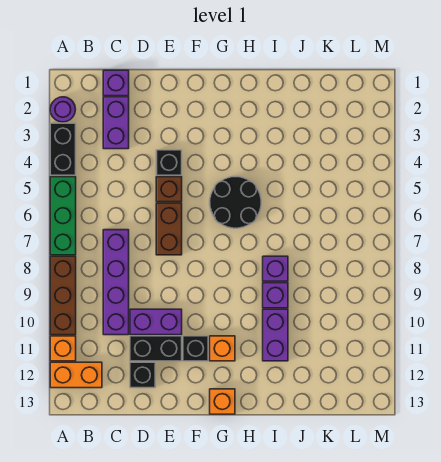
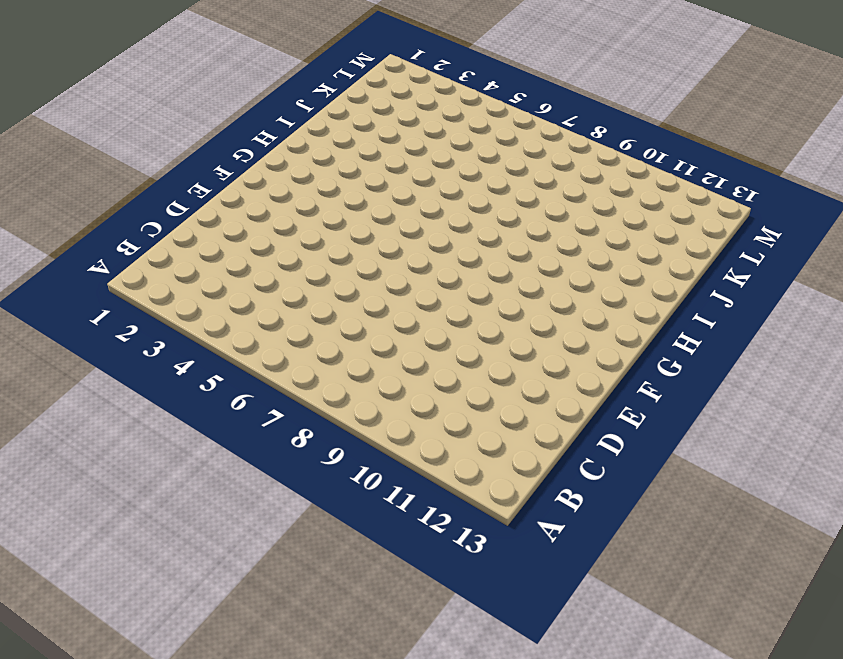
none -> purple round brick A2 level 1
none -> black brick A3:A4 level 1
none -> green brick A5:A7 level 1

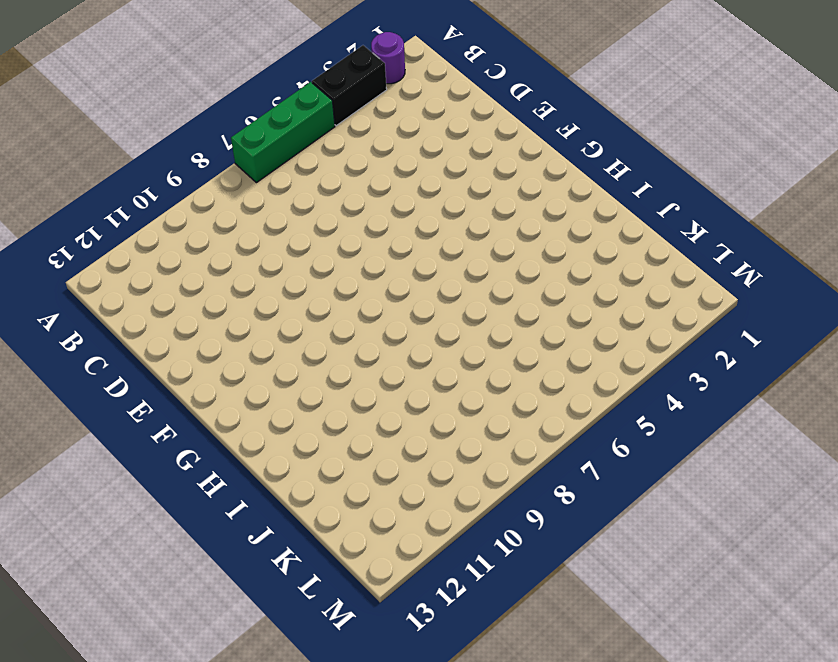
none -> brown brick A8:A10 level 1
none -> orange brick A11 level 1
none -> orange brick A12:B12 level 1

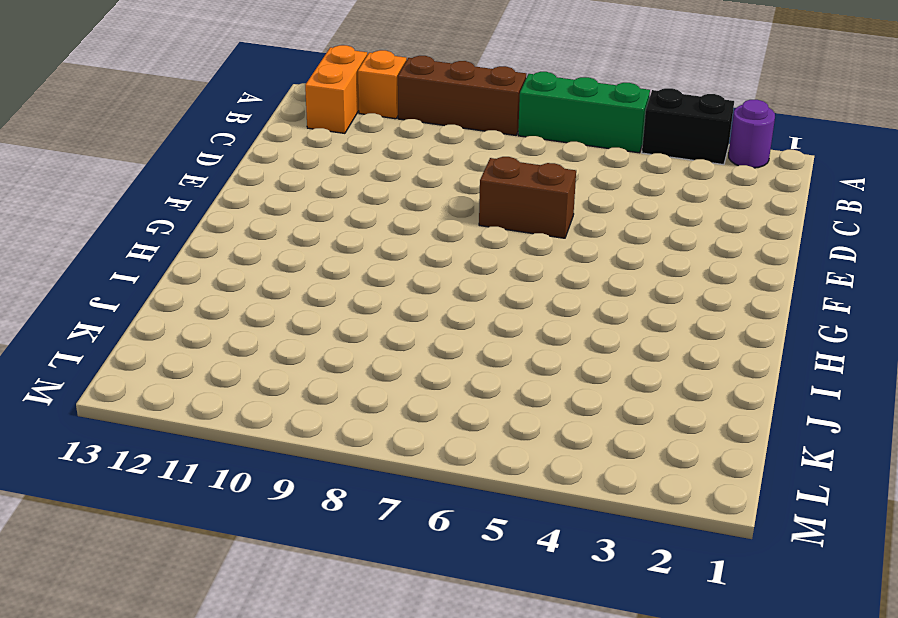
none -> purple brick C1 level 1
none -> purple brick C2:C3 level 1
none -> purple brick C7:C10 level 1

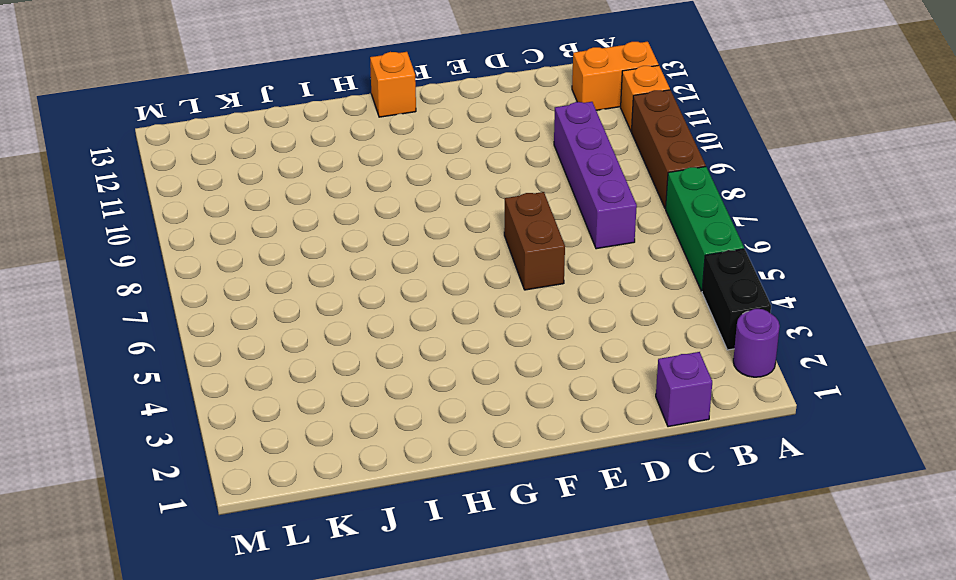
none -> purple brick C2:C3 level 1
none -> purple brick D10:E10 level 1
none -> black brick D11:E11 level 1

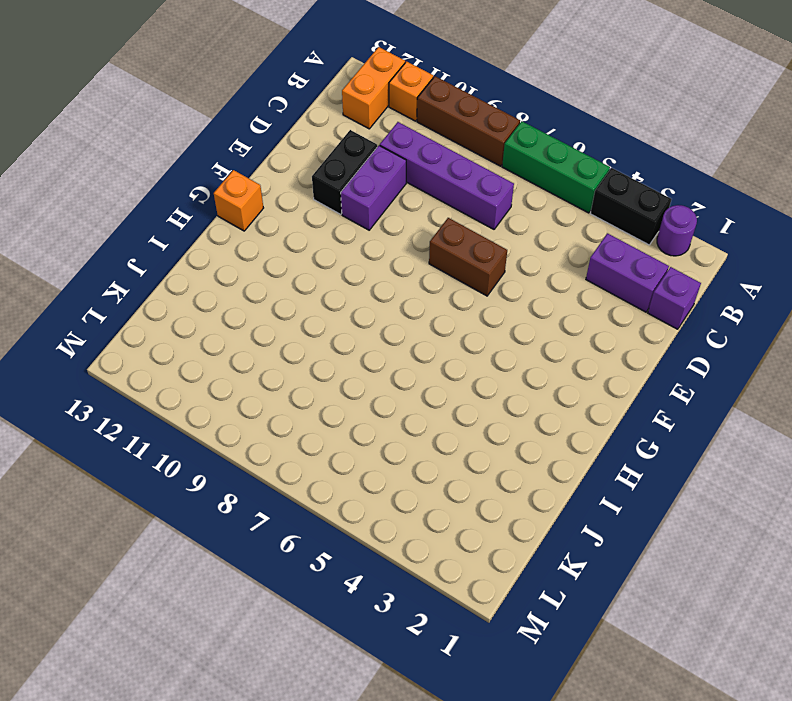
none -> black brick D12 level 1
none -> black brick E4 level 1
none -> brown brick E5 level 1

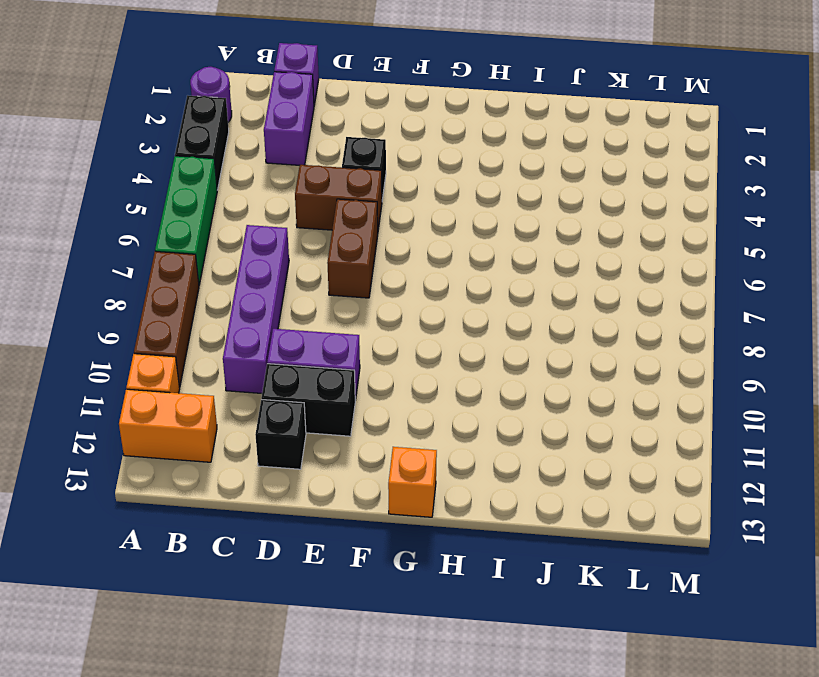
brown brick D5:E5 level 1 -> brown brick E5 level 1
none -> black brick F11 level 1
none -> black round brick G5:H6 level 1
none -> orange brick G11 level 1

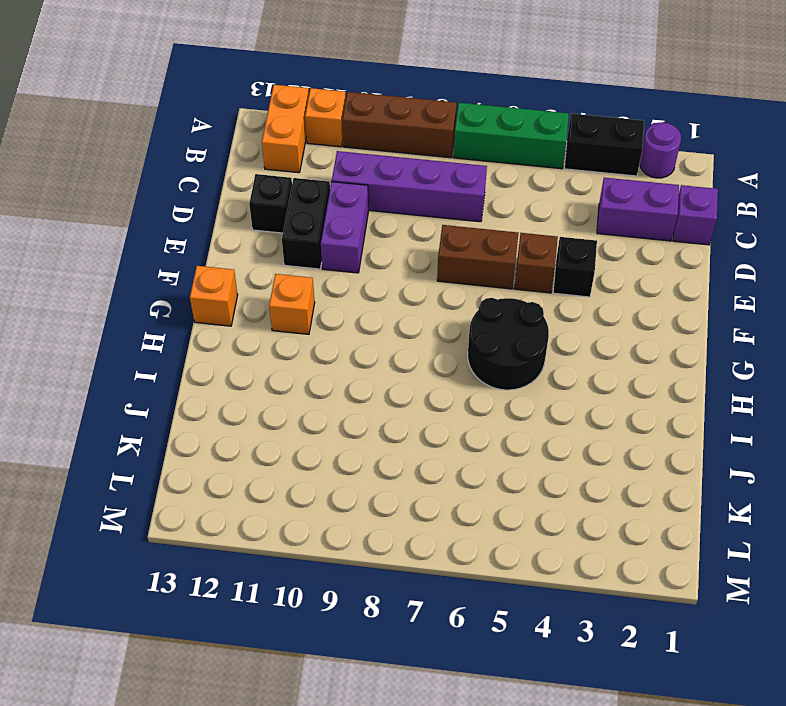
none -> black brick F11 level 1
none -> purple brick I8 level 1
none -> purple brick I9 level 1

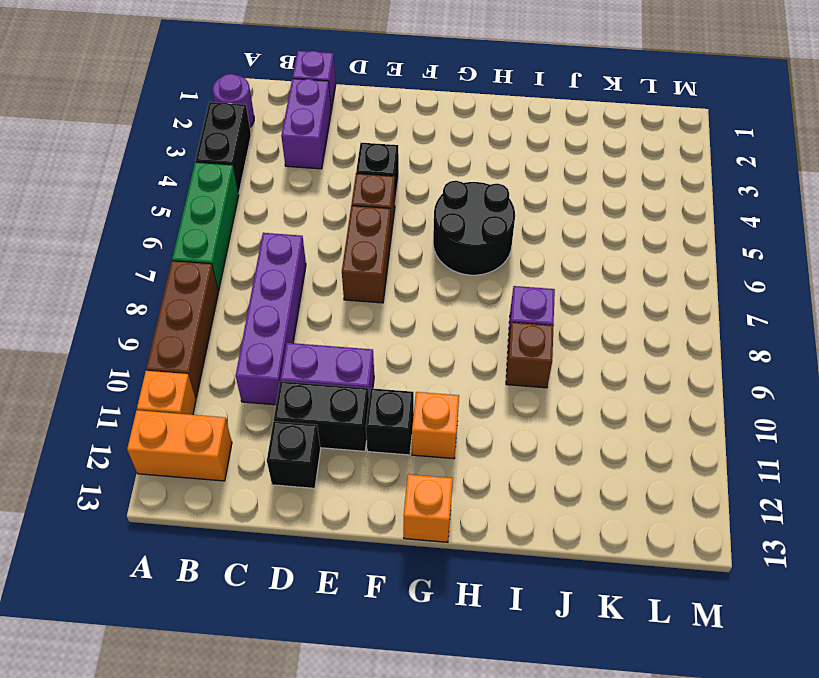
brown brick I9 level 1 -> purple brick I9 level 1
none -> purple brick I10:I11 level 1

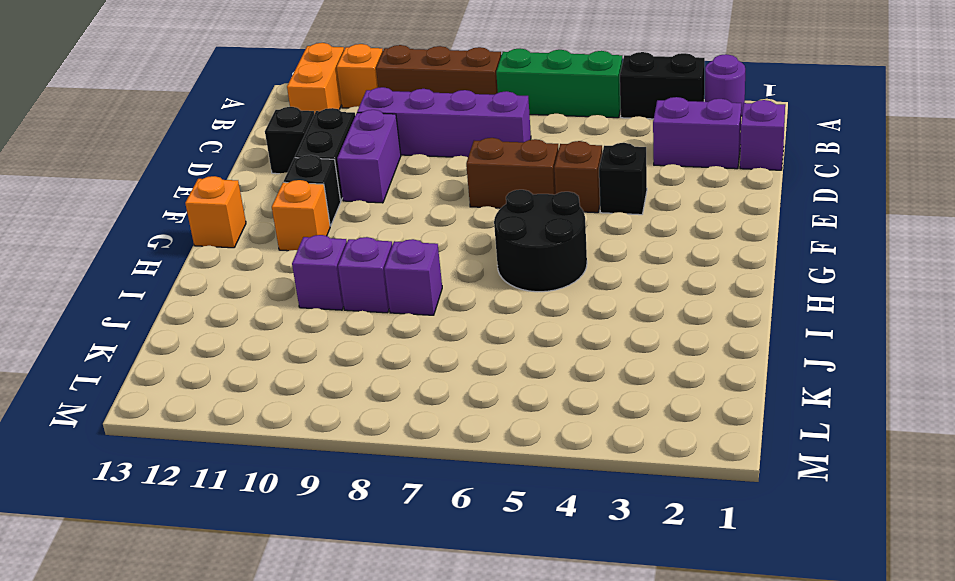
purple brick I10 level 1 -> purple brick I10:I11 level 1

